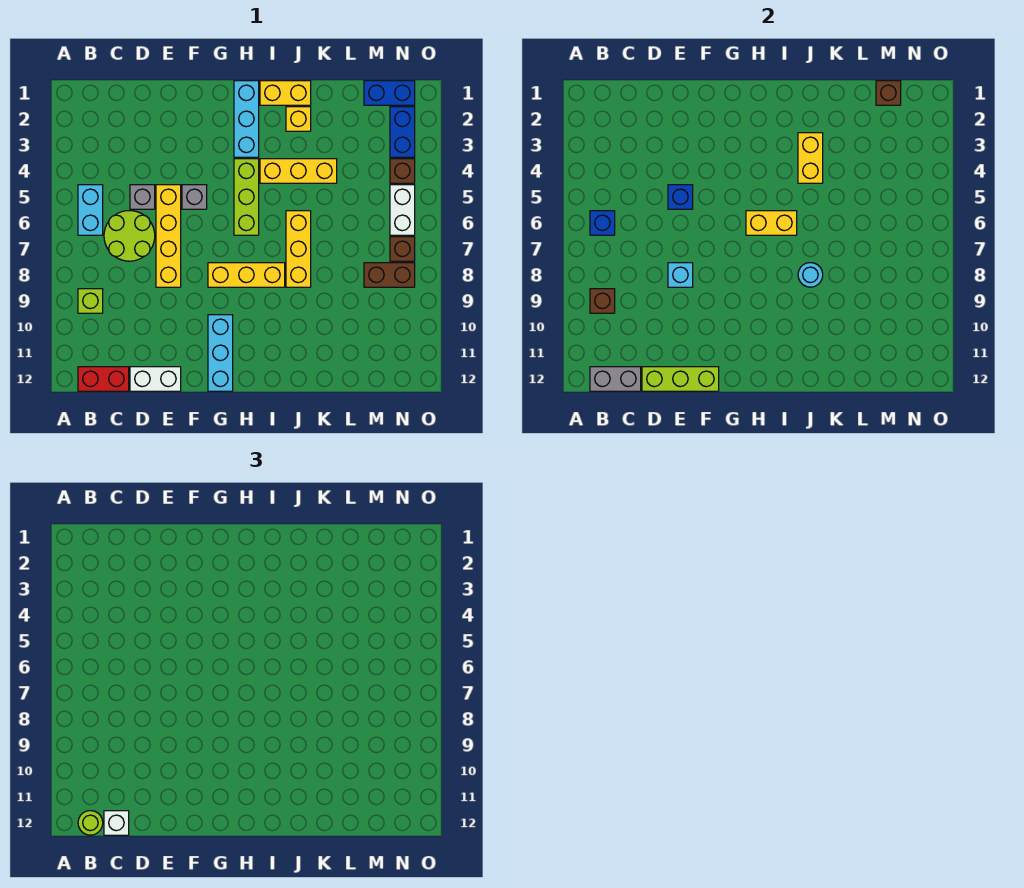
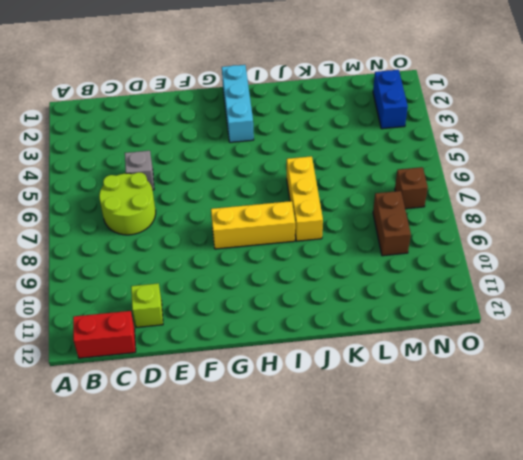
lime brick D11 level 1 -> lime brick B9 level 1
brown brick M8:M9 level 1 -> brown brick M8:N8 level 1
none -> cyan brick B5:B6 level 1
none -> white brick D12:E12 level 1
none -> yellow brick E5:E8 level 1
none -> grey brick F5 level 1

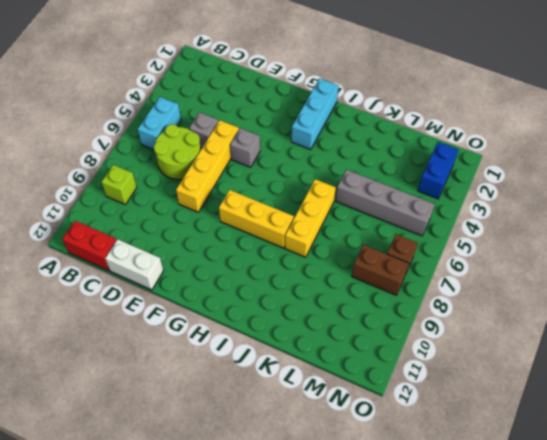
grey brick K5:N5 level 1 -> white brick N5:N6 level 1
none -> cyan brick G10:G12 level 1
none -> lime brick H4:H6 level 1
none -> yellow brick I1:J1 level 1
none -> yellow brick I4:K4 level 1

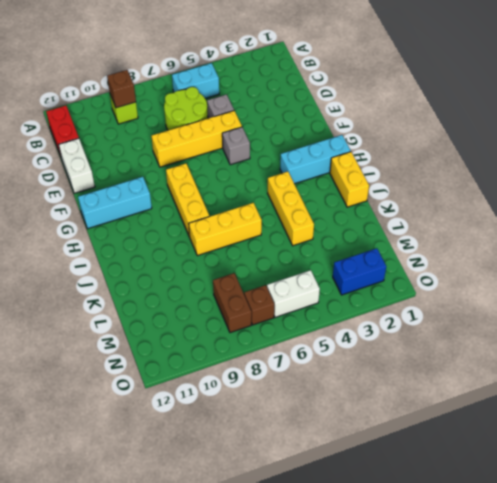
none -> lime brick H4:H6 level 1
none -> yellow brick J2 level 1
none -> blue brick M1:N1 level 1
none -> brown brick N4 level 1

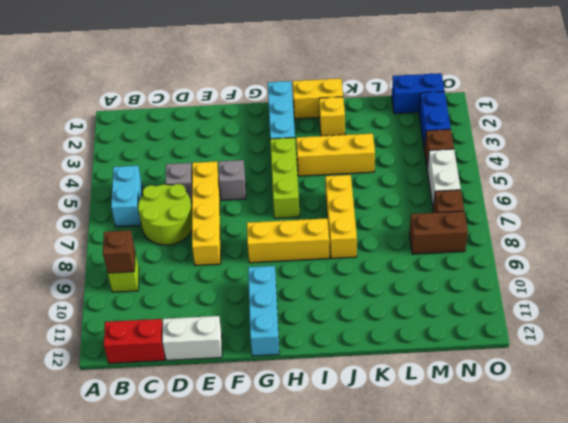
none -> blue brick B6 level 2
none -> grey brick B12:C12 level 2
none -> lime brick D12:F12 level 2
none -> blue brick E5 level 2

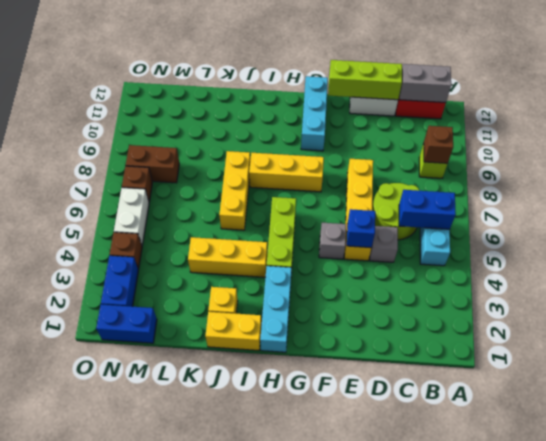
blue brick B6:C6 level 2 -> blue brick B6 level 2
none -> cyan brick E8 level 2
none -> yellow brick H6:I6 level 2
none -> yellow brick J3:J4 level 2
none -> cyan round brick J8 level 2

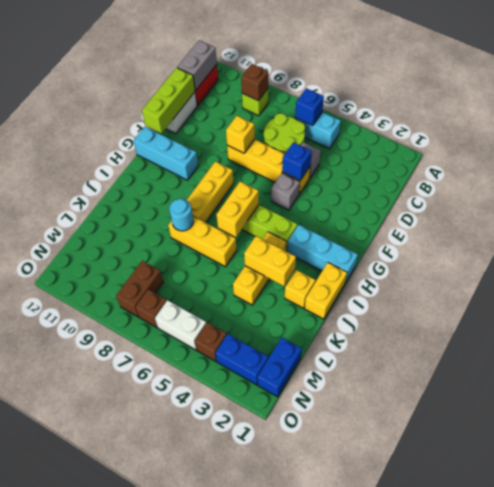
yellow brick E8 level 2 -> cyan brick E8 level 2
none -> brown brick M1 level 2
none -> lime round brick B12 level 3
none -> white brick C12 level 3

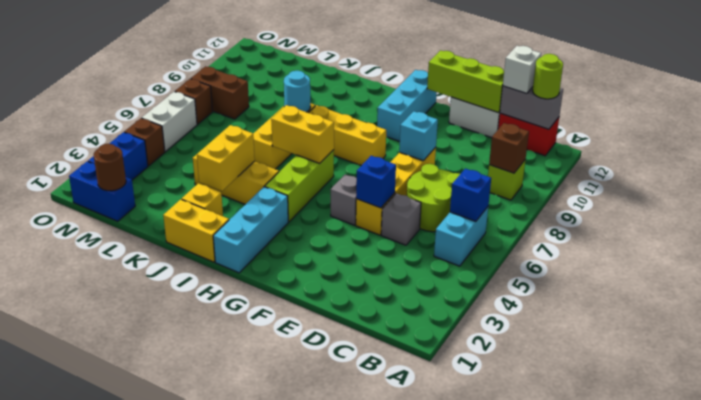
brown round brick M1 level 2 -> brown brick M1 level 2

